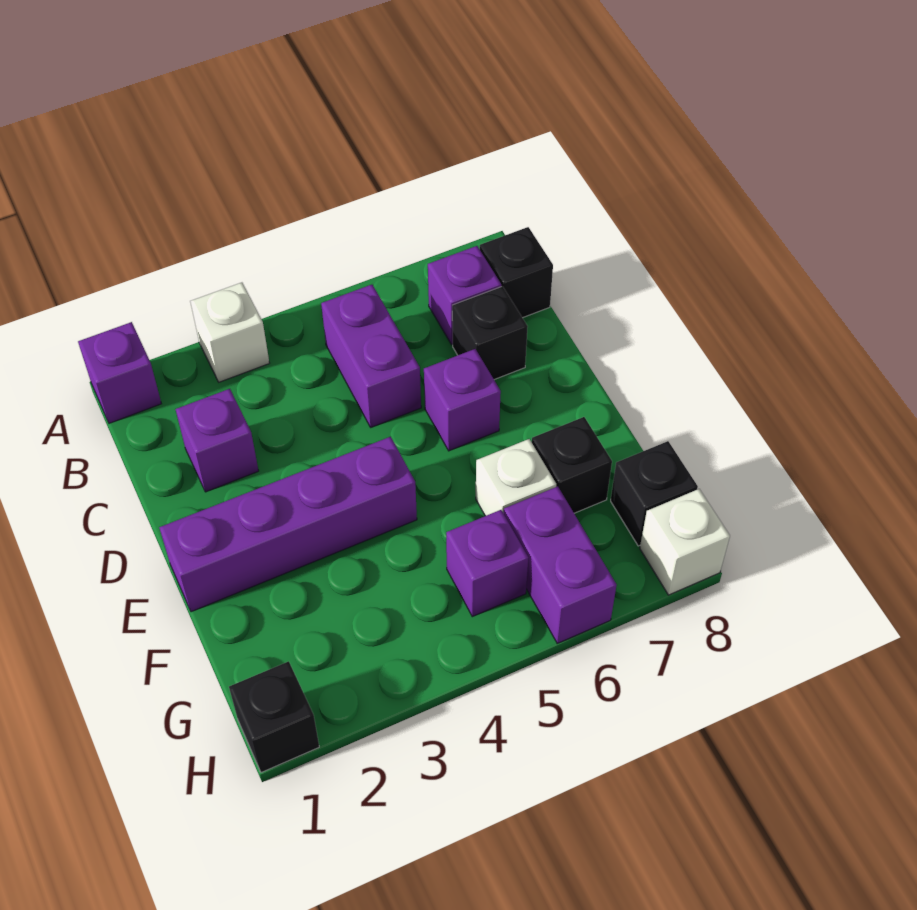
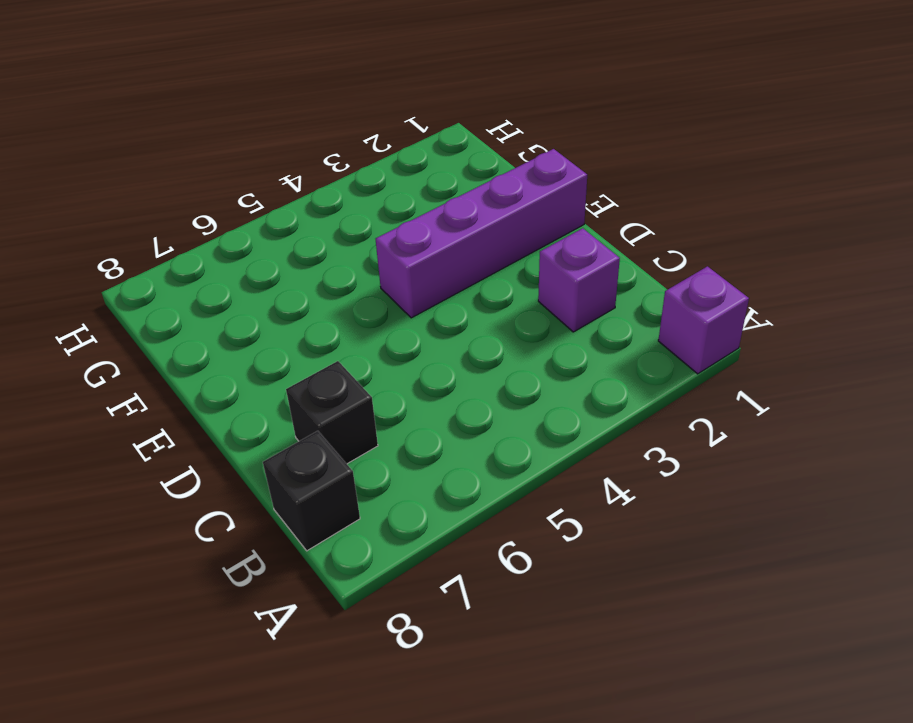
none -> white brick A3 level 1
none -> purple brick B5:C5 level 1
none -> purple brick B7 level 1

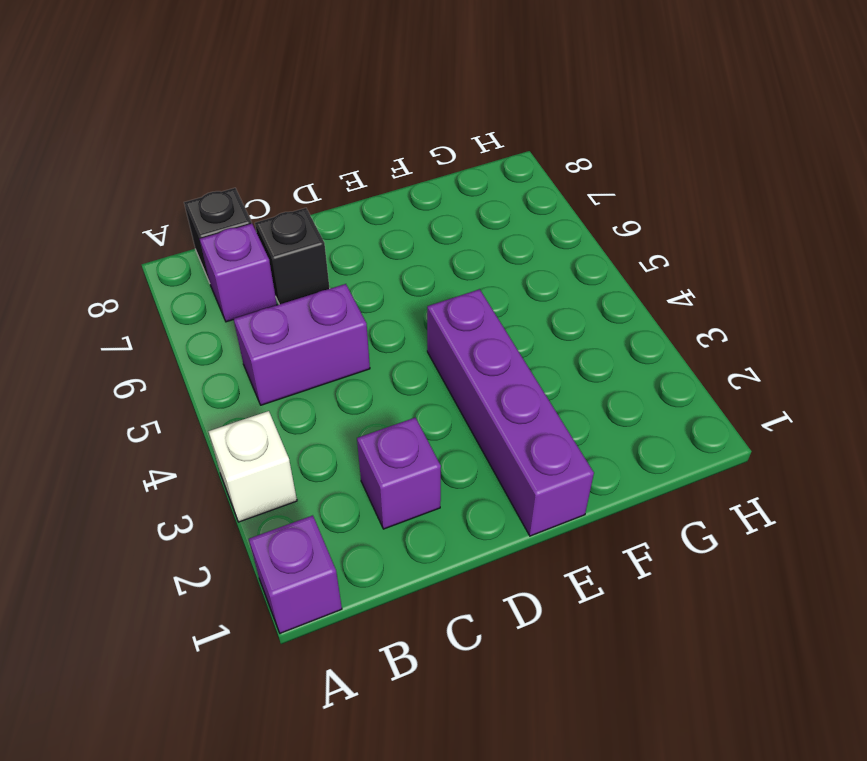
none -> purple brick D6 level 1
none -> white brick F6 level 1
none -> black brick F7 level 1

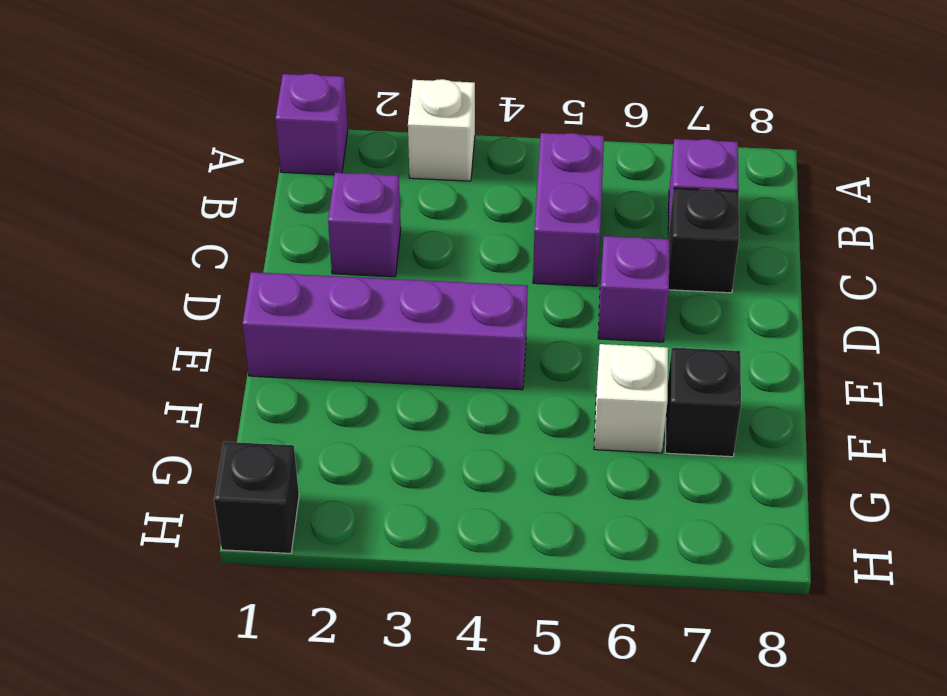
none -> black brick B8 level 1
none -> purple brick G5 level 1
none -> purple brick G6:H6 level 1

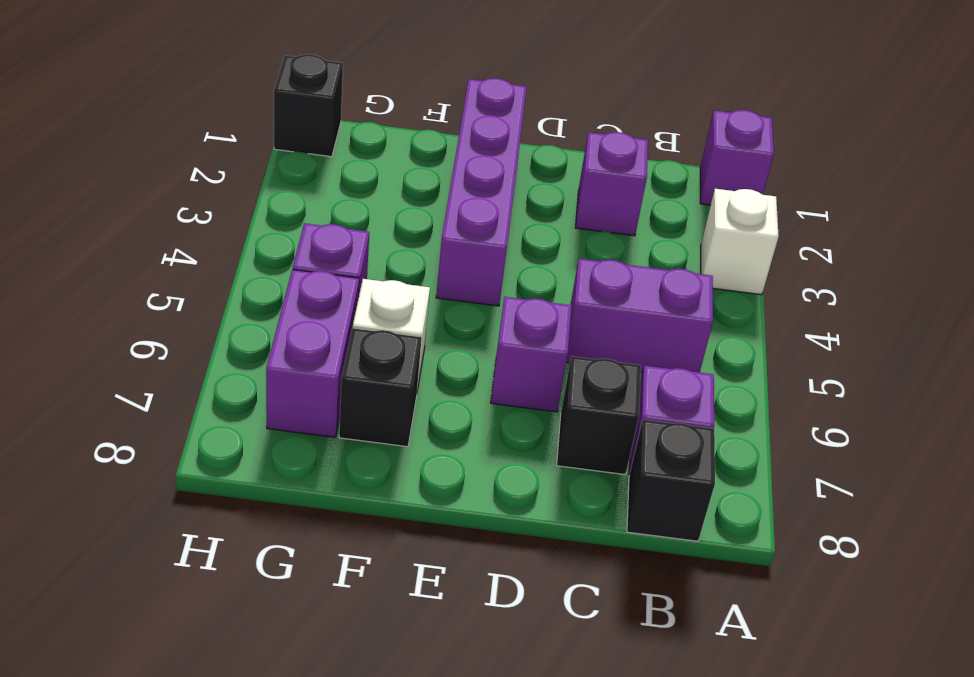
purple brick G6:G7 level 1 -> purple brick G6:H6 level 1
none -> black brick G8 level 1
none -> white brick H8 level 1

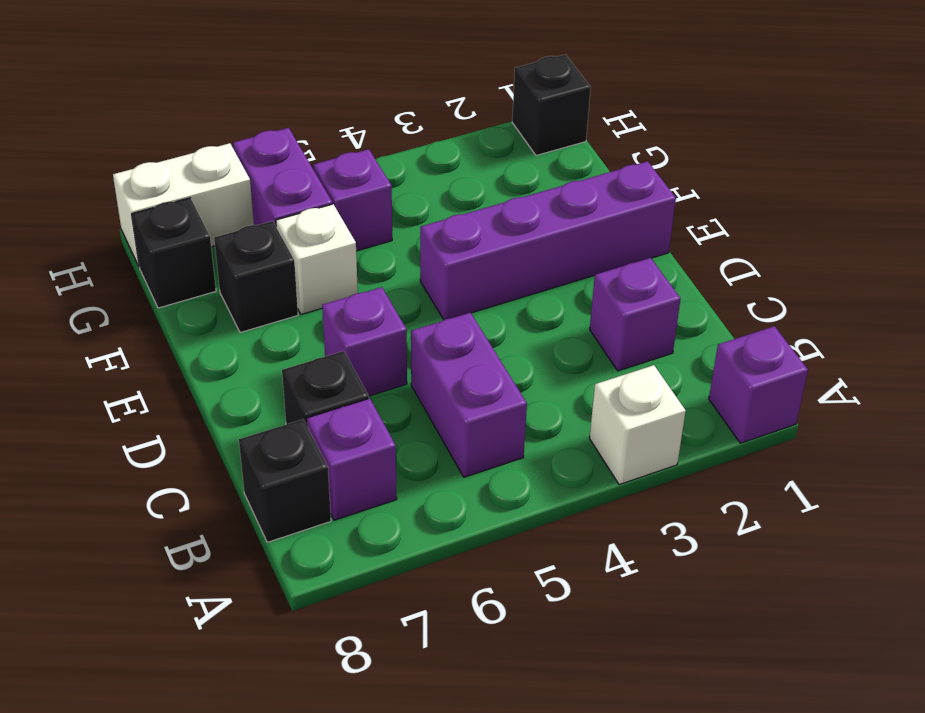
white brick H7:H8 level 1 -> white brick H8 level 1

